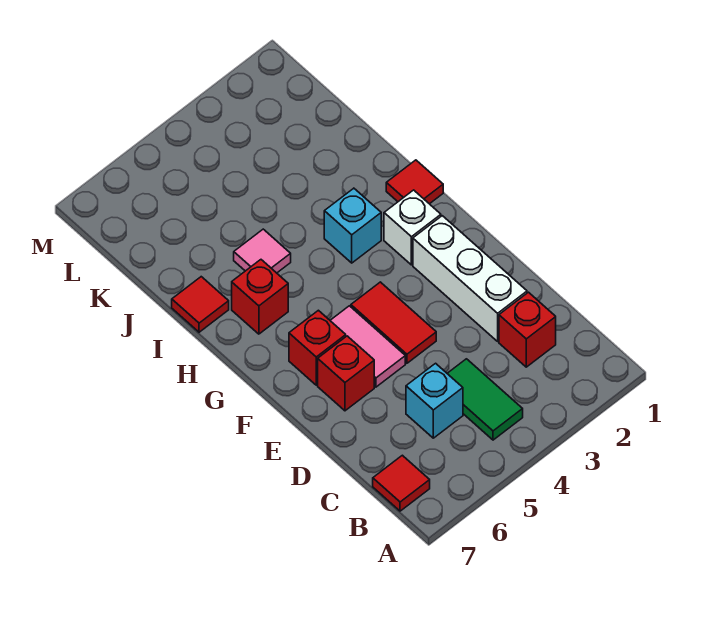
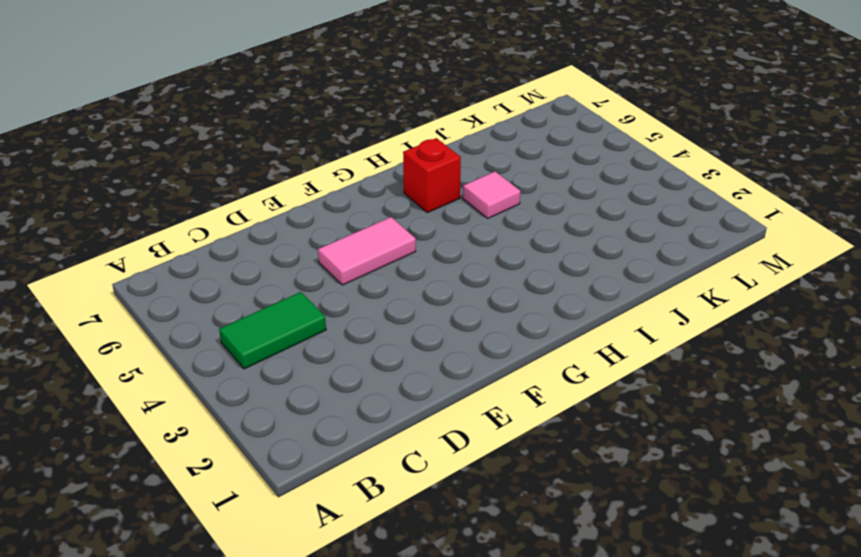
none -> red tile B7 level 1
none -> red brick C2 level 1
none -> cyan brick C5 level 1

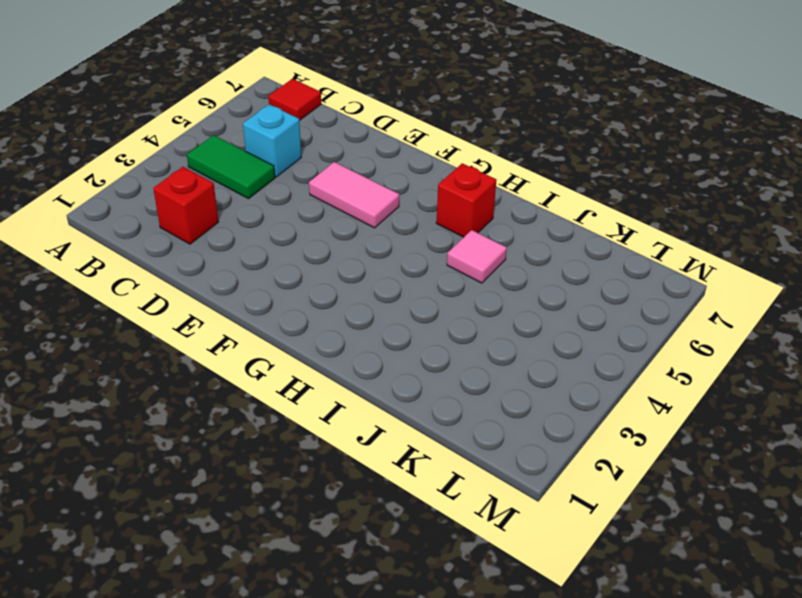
none -> white brick D2:F2 level 1
none -> red tile E4:F4 level 1
none -> red brick E6 level 1

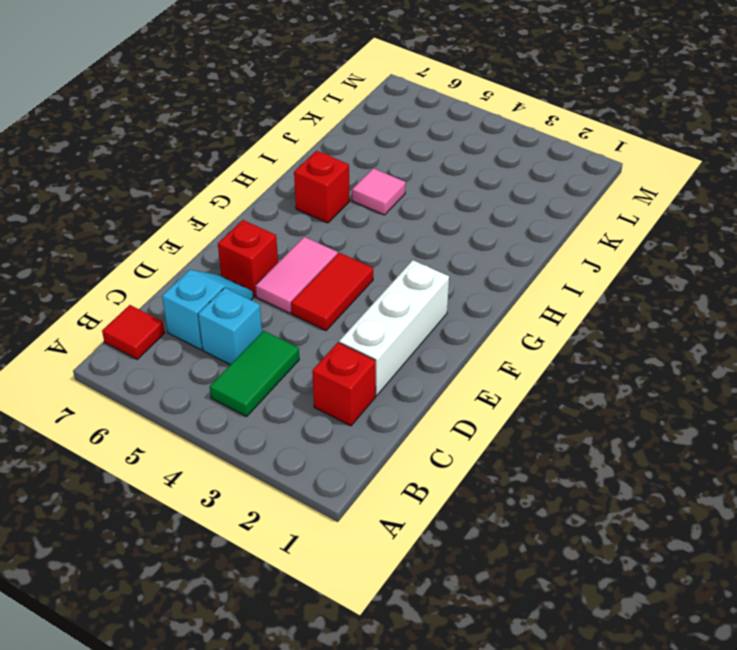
cyan slope C6:D6 level 1 top C -> none
none -> red brick F6 level 1
none -> white brick G2 level 1
none -> red tile H1 level 1

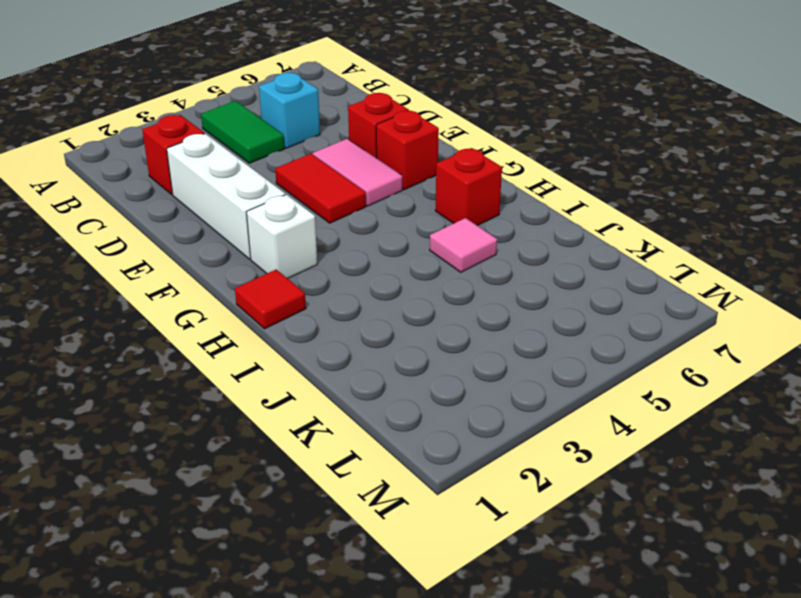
none -> red tile B7 level 1
none -> cyan brick H3 level 1
none -> red tile I7 level 1

